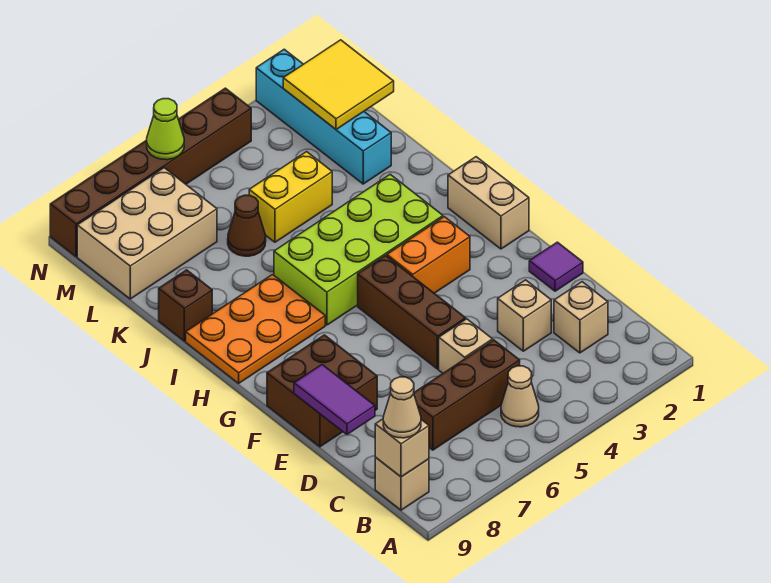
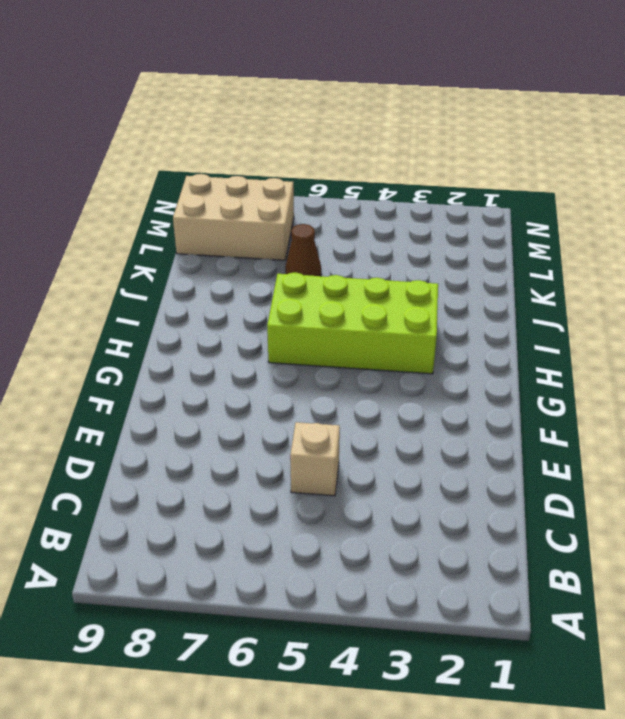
none -> tan cone B5 level 1
none -> tan brick B9 level 1
none -> tan brick C2 level 1

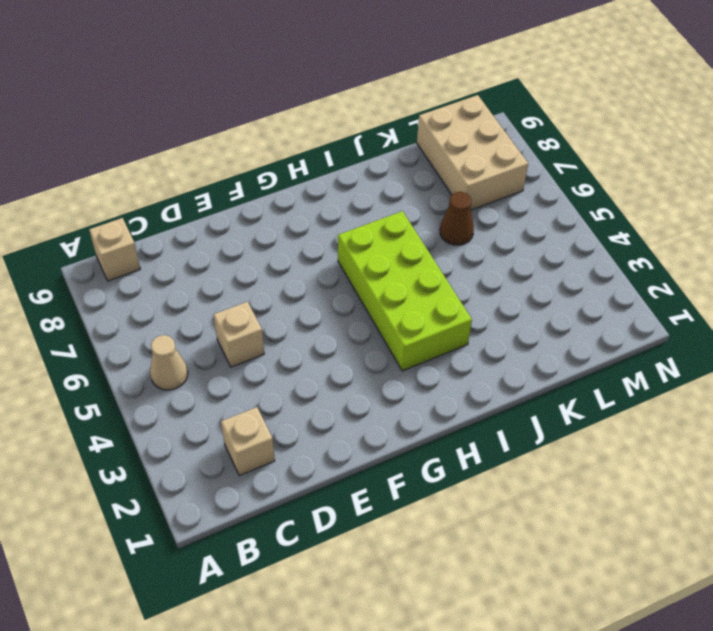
none -> brown brick C5:C7 level 1
none -> tan brick D3 level 1
none -> purple tile E1 level 1

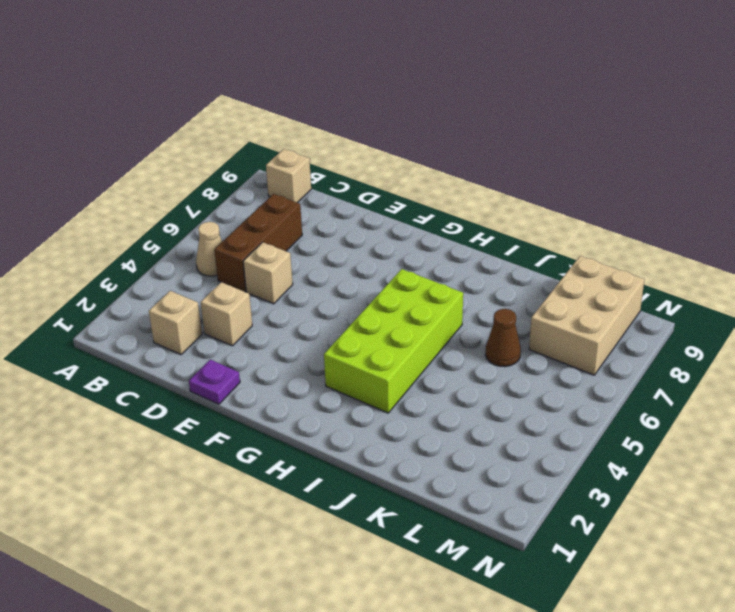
purple plate E1 level 1 -> purple tile E1 level 1
none -> brown brick E5:G5 level 1
none -> brown brick E8:F9 level 1
none -> tan brick G1:H1 level 1

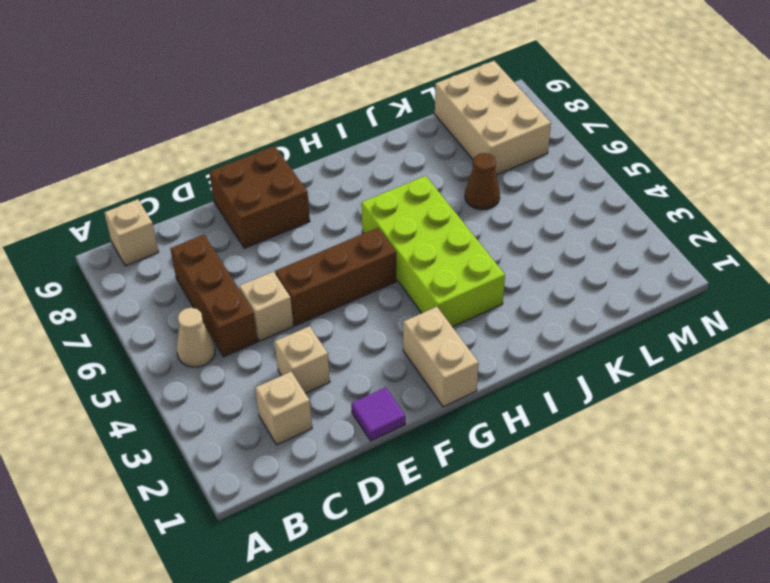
tan brick G1:G2 level 1 -> tan brick G1:H1 level 1
none -> orange brick G3:G4 level 1
none -> orange plate H7:I9 level 1
none -> brown brick J9 level 1

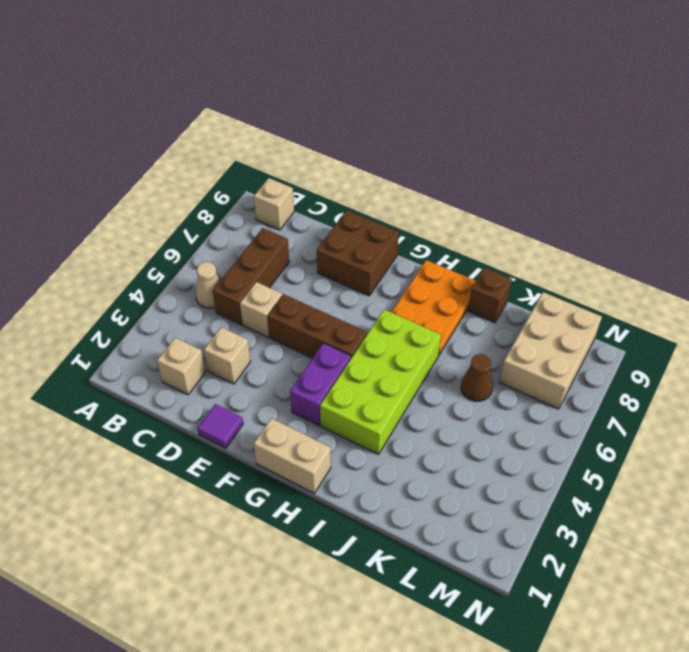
purple brick G3:G4 level 1 -> orange brick G3:G4 level 1
none -> cyan brick K2:N2 level 1
none -> yellow brick K4:K5 level 1
none -> brown brick N4:N9 level 1

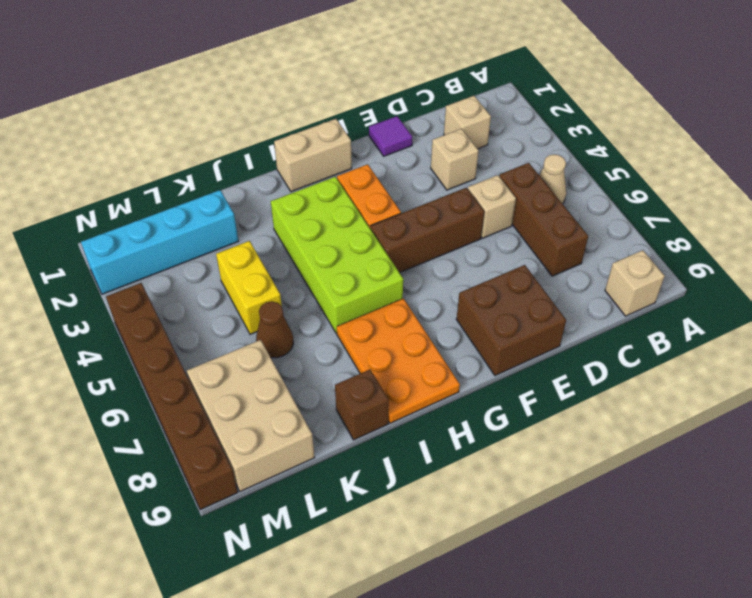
none -> tan brick B9 level 2
none -> purple tile D9:E9 level 2
none -> yellow tile L1:M2 level 2

